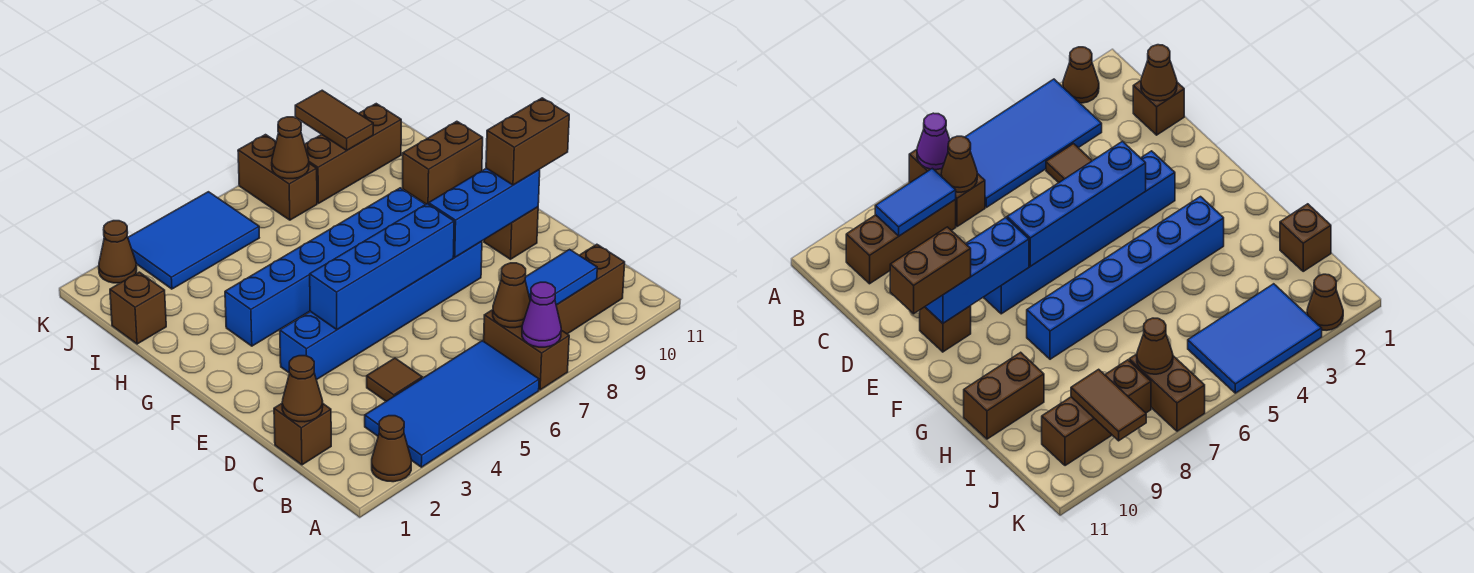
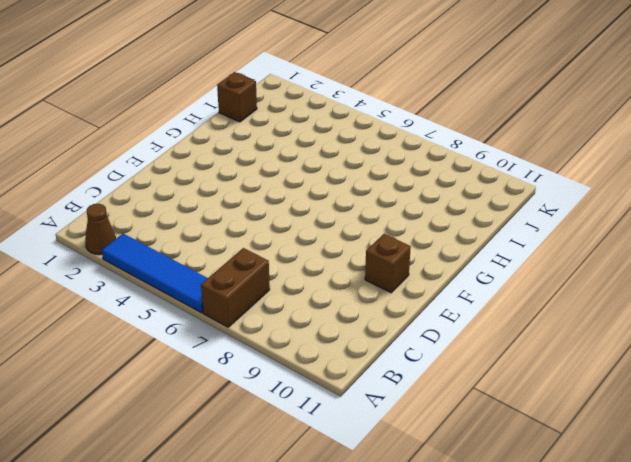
blue tile A3:A6 level 1 -> blue tile A3:B6 level 1
none -> brown brick B8:B10 level 1
none -> brown brick C1 level 1
none -> brown tile C4 level 1

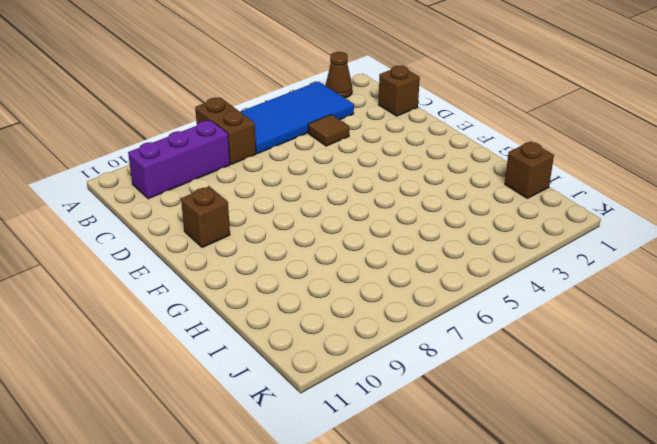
purple brick B8:B10 level 1 -> brown brick B8:B10 level 1
none -> blue brick E3:E8 level 1
none -> blue brick G3:G8 level 1
none -> brown brick H10:H11 level 1

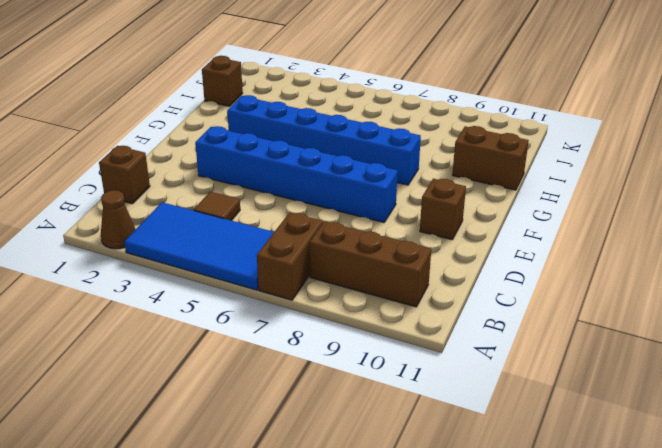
none -> blue tile J3:K5 level 1
none -> brown brick J7:K7 level 1
none -> brown brick J8:J10 level 1

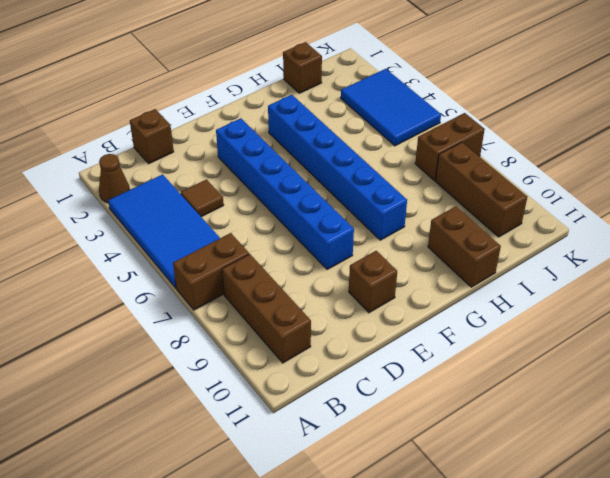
none -> brown cone K2 level 1
none -> purple cone A7 level 2
none -> brown cone B7 level 2

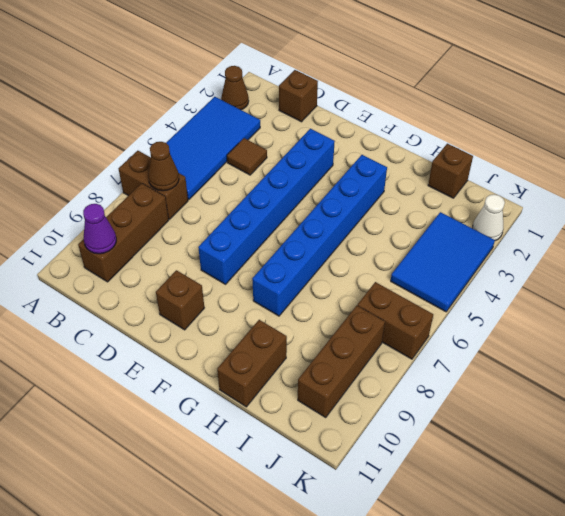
purple cone B10 level 2 -> purple cone A7 level 2
white cone K2 level 1 -> brown cone K2 level 1
none -> blue tile B8:B9 level 2
none -> brown cone C1 level 2
none -> blue brick E4:E7 level 2

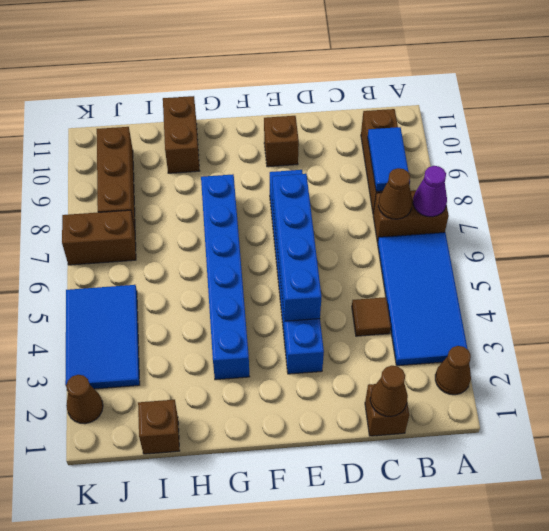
none -> blue brick E8:E10 level 2
none -> brown cone J7 level 2
none -> brown tile J9:K9 level 2

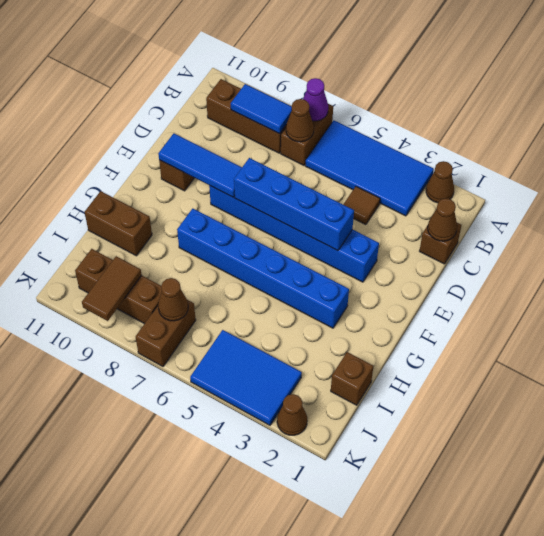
blue tile E8:E10 level 2 -> blue brick E8:E10 level 2
none -> brown brick E10:E11 level 3

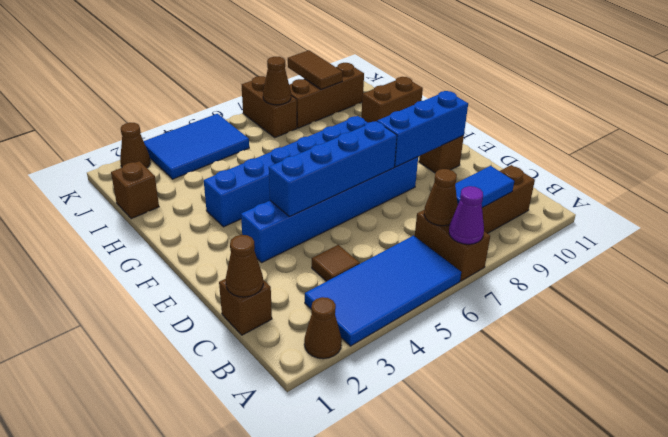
none -> brown brick E10:E11 level 3

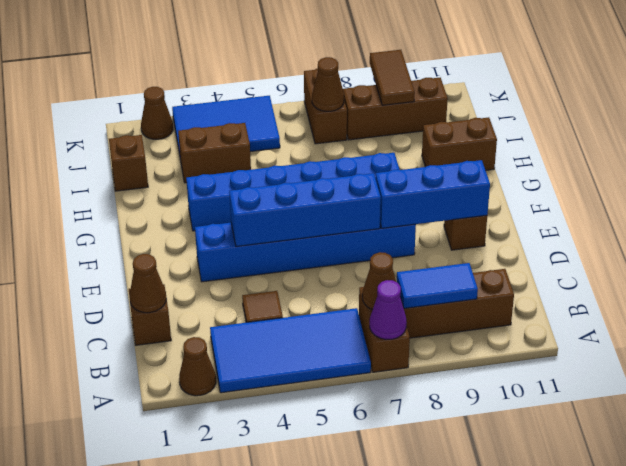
brown brick I3:I4 level 1 -> brown brick E10:E11 level 3

